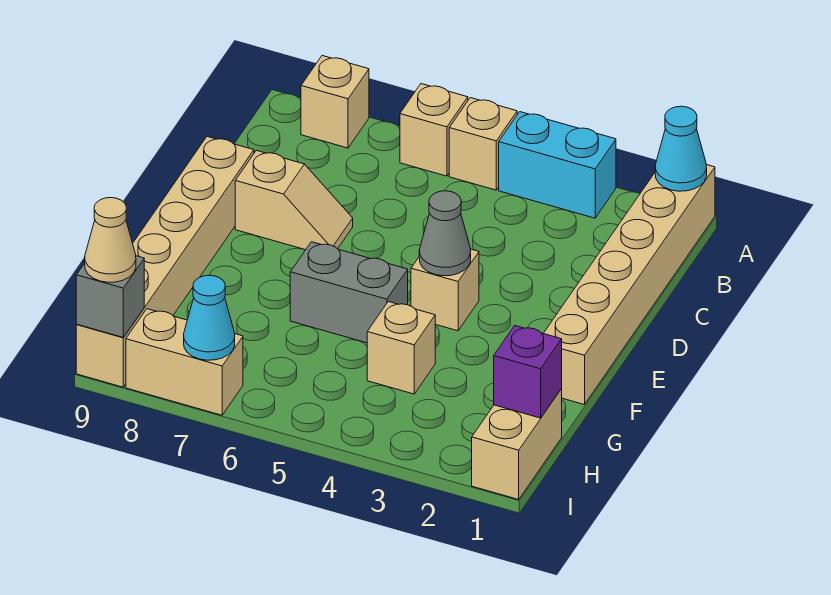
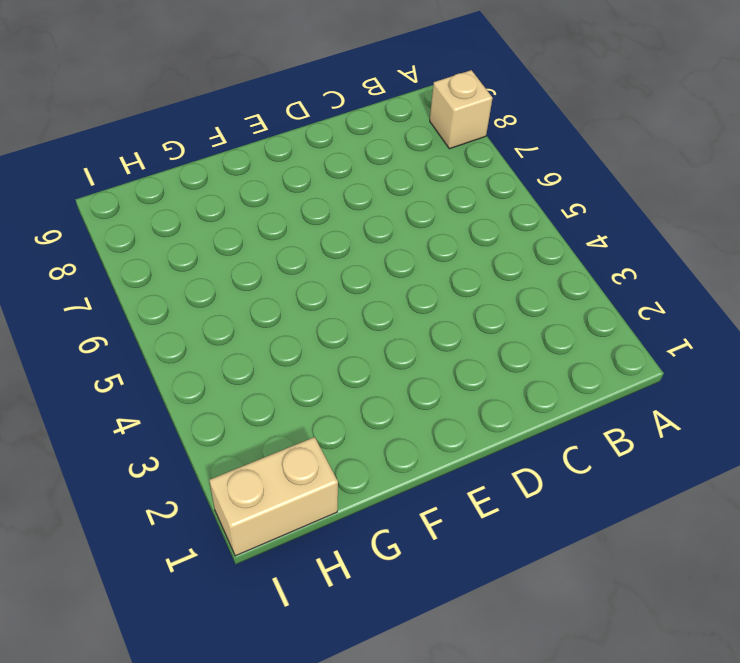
none -> tan brick A1:F1 level 1
none -> cyan brick A3:A4 level 1
none -> tan brick A5 level 1

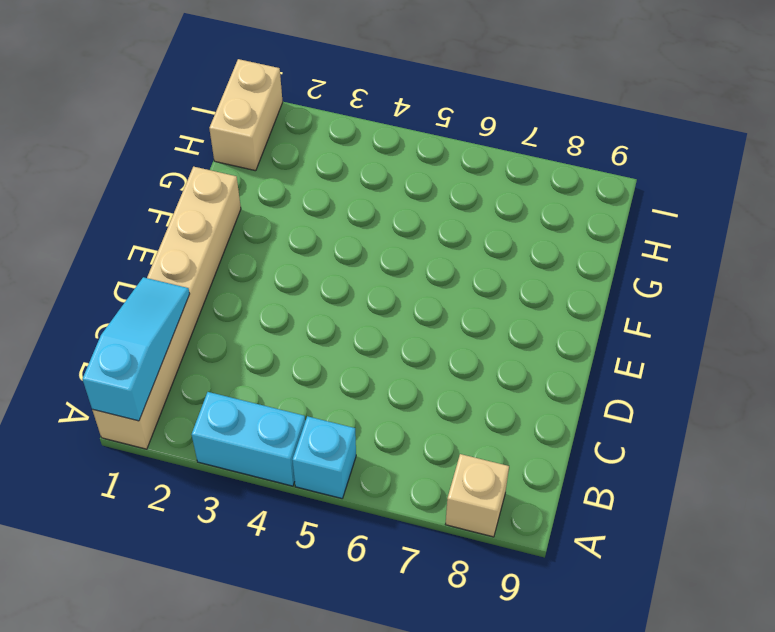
cyan slope A1:C1 level 2 top A -> cyan cone A1 level 2
cyan brick A5 level 1 -> tan brick A5 level 1
none -> tan brick A6 level 1
none -> tan slope D7:D8 level 1 top 8
none -> tan brick D9:I9 level 1

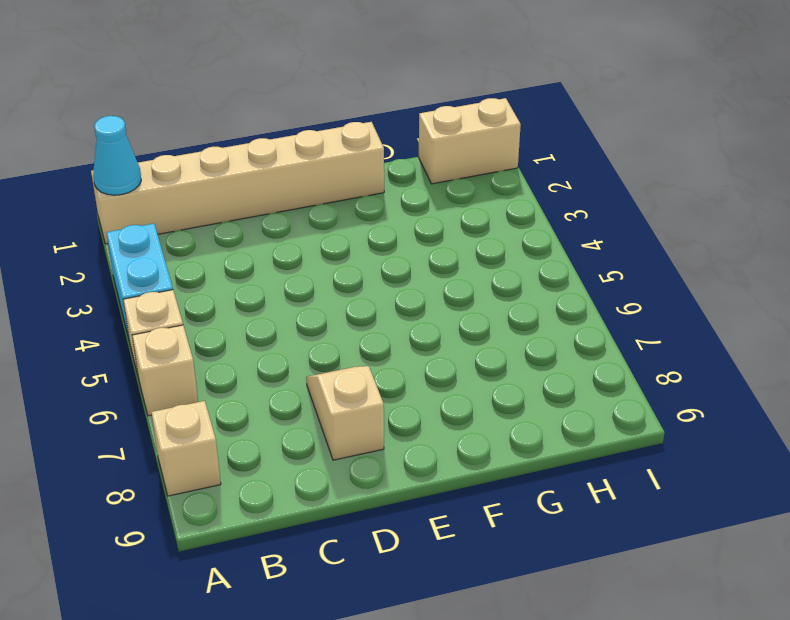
none -> tan brick D9:I9 level 1
none -> tan brick E4 level 1
none -> grey brick F5:F6 level 1

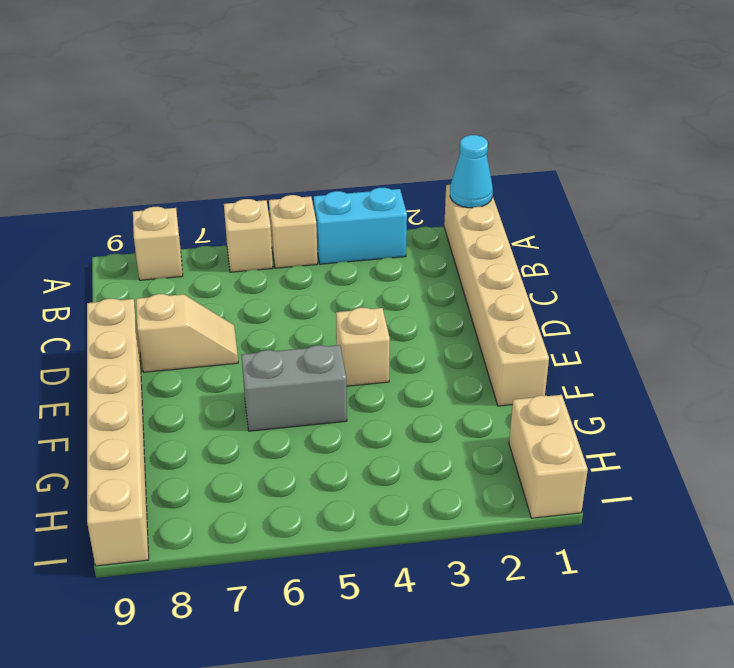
none -> tan brick G4 level 1
none -> tan brick I7:I8 level 1
none -> grey cone E4 level 2

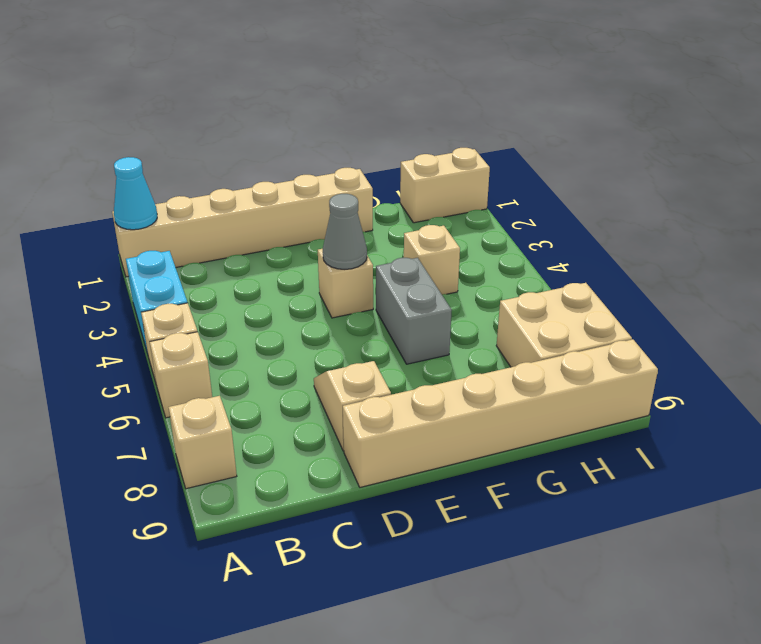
tan brick H7:I8 level 1 -> tan brick I7:I8 level 1
none -> purple brick H1 level 2
none -> cyan cone I7 level 2
none -> grey brick I9 level 2

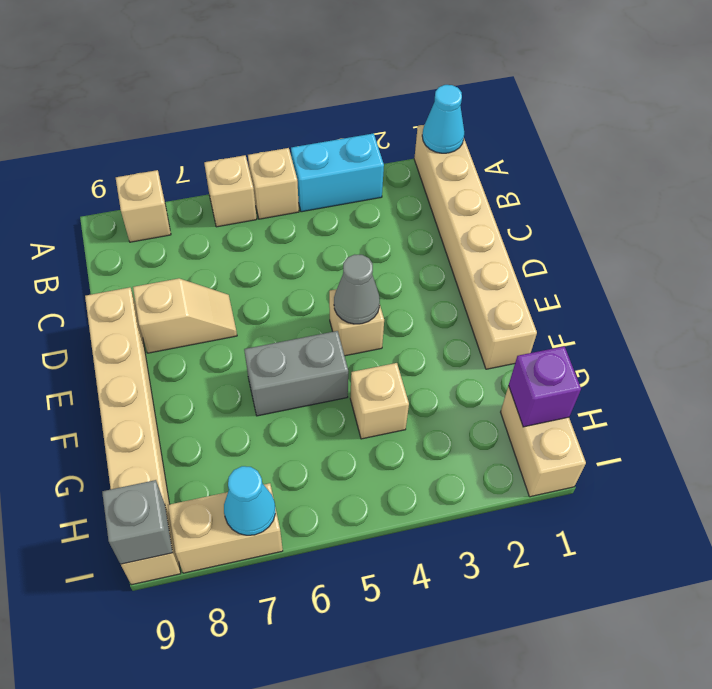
none -> tan cone I9 level 3

